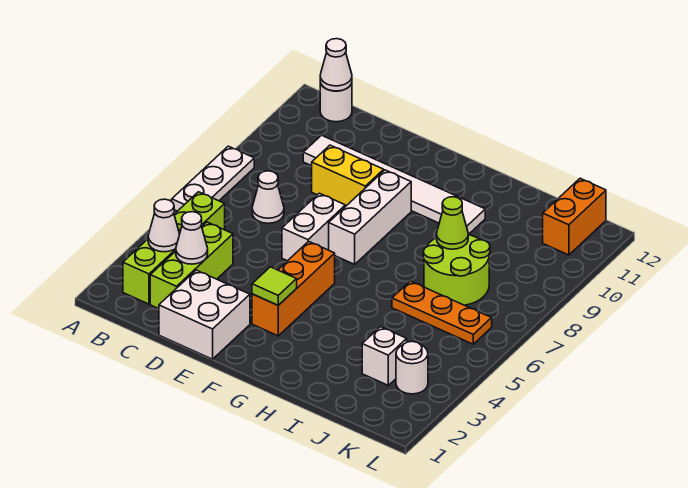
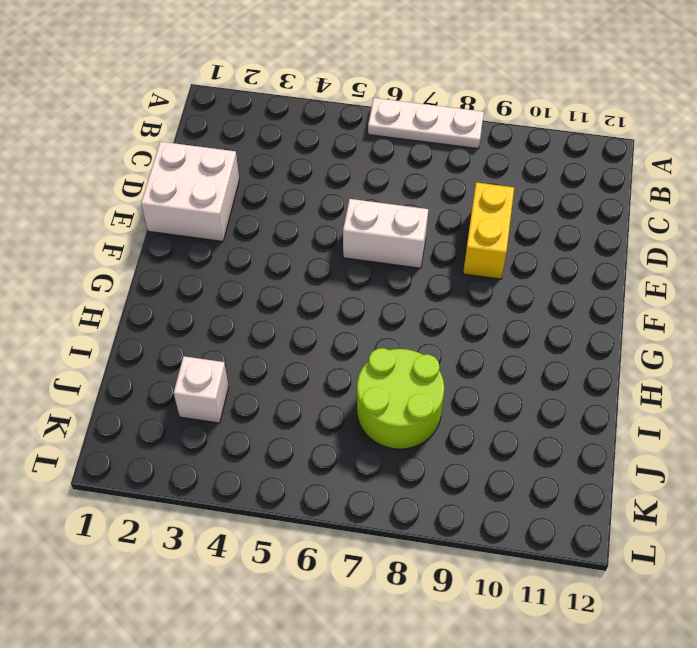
none -> lime brick B2:B5 level 1
none -> white round brick B12 level 1
none -> lime brick C2:C4 level 1

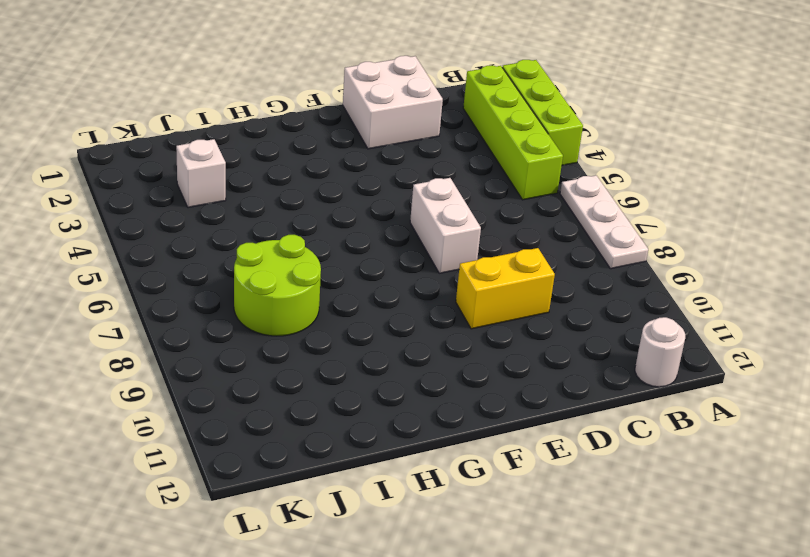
lime brick A2:A4 level 1 -> lime brick C2:C4 level 1
none -> white cone C7 level 1
none -> white tile C10:H10 level 1
none -> orange brick F3:F5 level 1

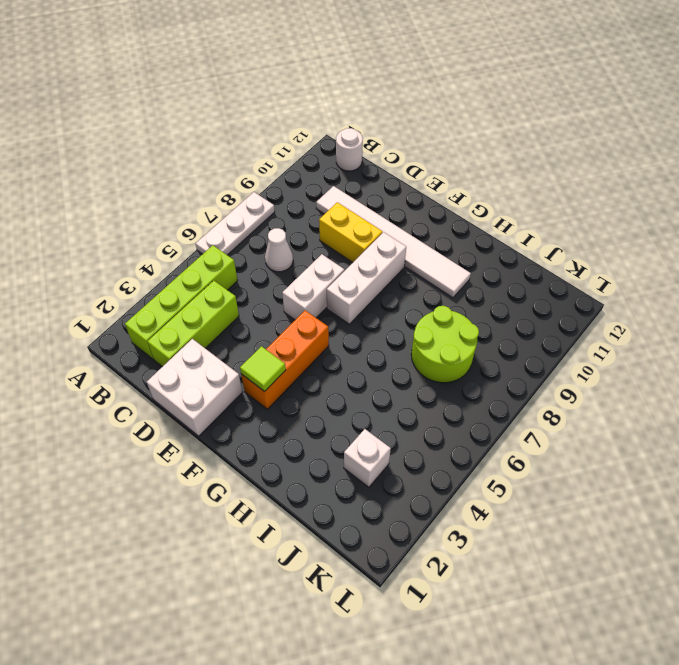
none -> orange plate I6:K6 level 1
none -> white round brick K3 level 1
none -> orange brick K11:K12 level 1

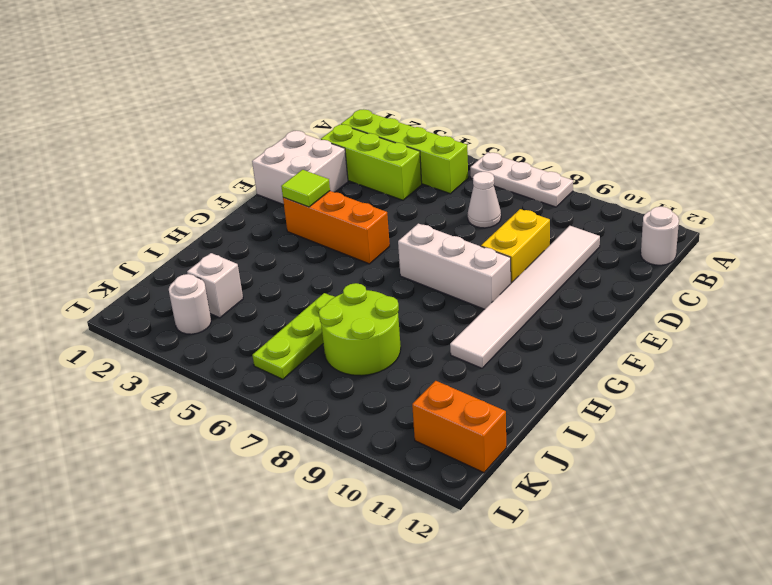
lime plate I6:K6 level 1 -> orange plate I6:K6 level 1
none -> white brick E6:E7 level 1
none -> white cone B3 level 2
none -> white cone B12 level 2

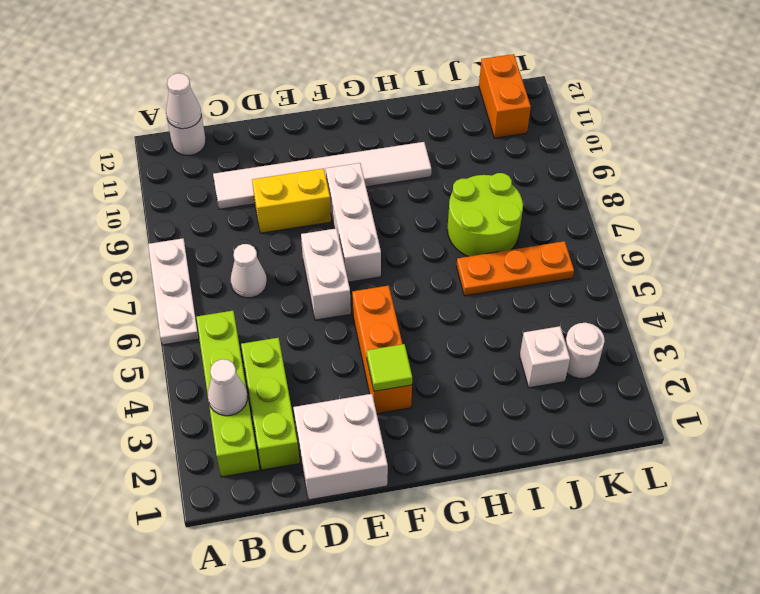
none -> white cone C3 level 2
none -> lime cone I8 level 2

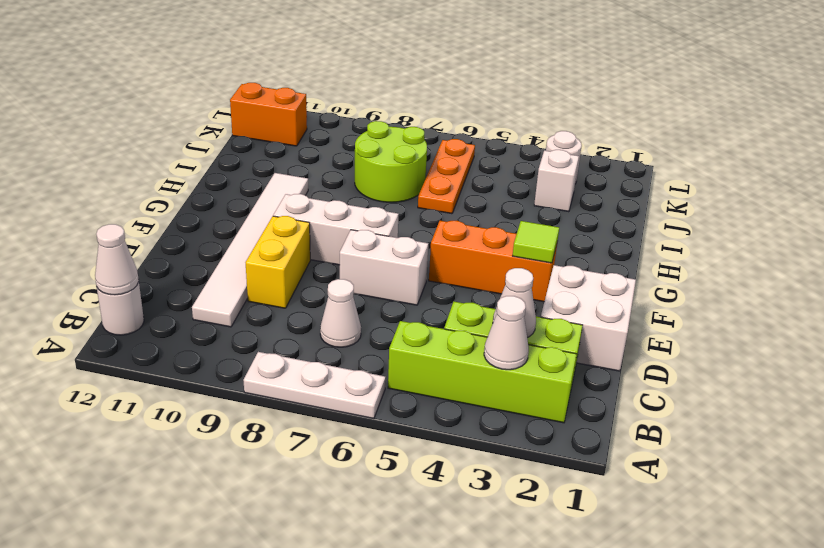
none -> lime cone I8 level 2

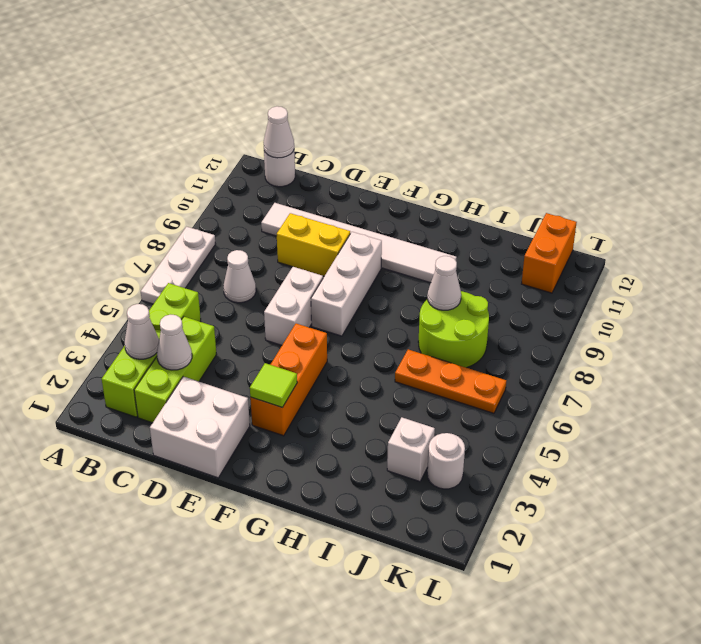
white cone I8 level 2 -> lime cone I8 level 2

